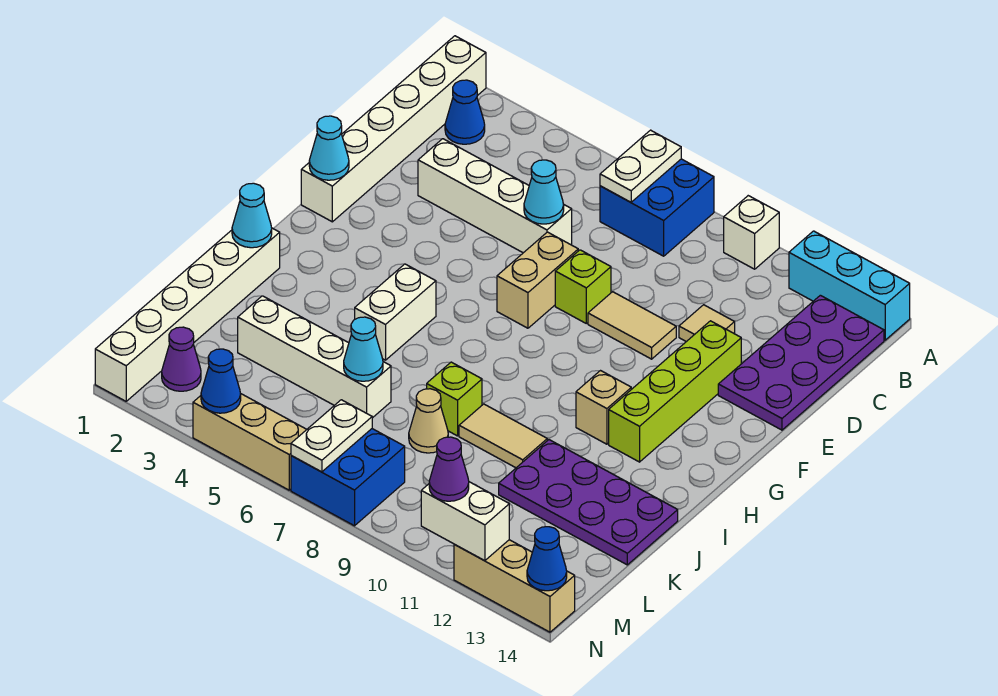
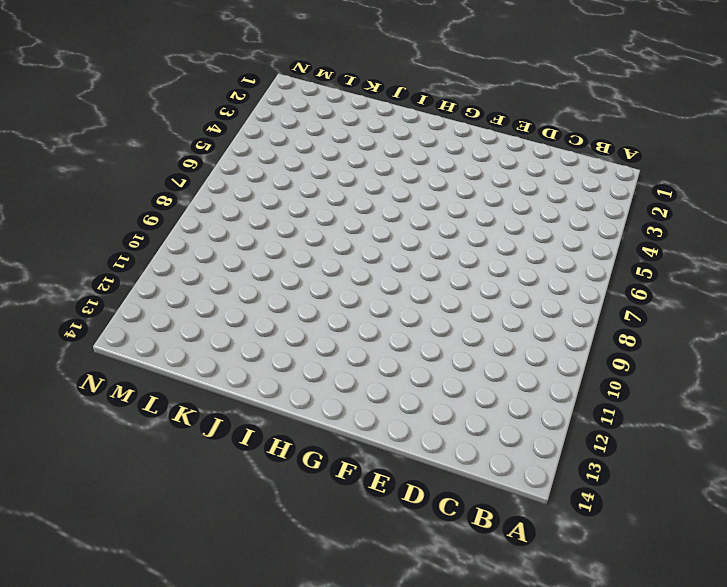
none -> white brick A1:F1 level 1
none -> blue brick A7:B8 level 1
none -> white brick A10 level 1
none -> cyan brick A12:A14 level 1

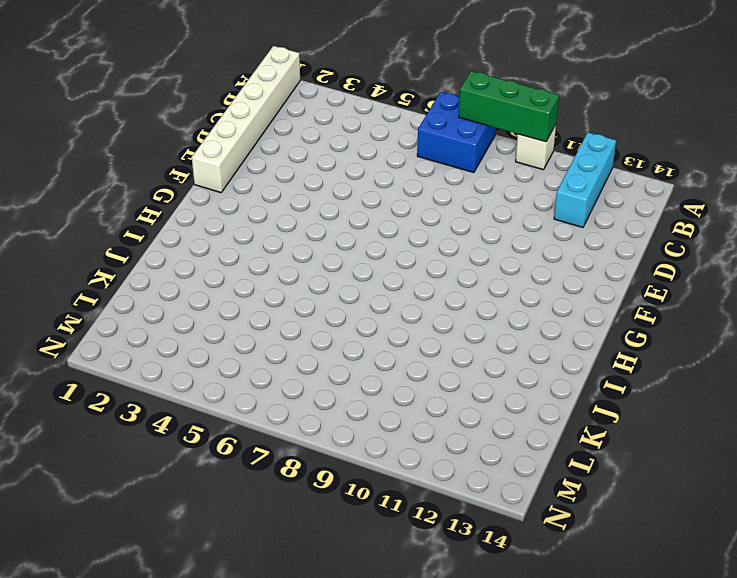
green brick A8:A10 level 2 -> none
cyan brick A12:C12 level 1 -> cyan brick A12:A14 level 1
none -> blue cone B2 level 1
none -> purple plate B13:E14 level 1
none -> white brick D3:D6 level 1
none -> tan tile D11 level 1

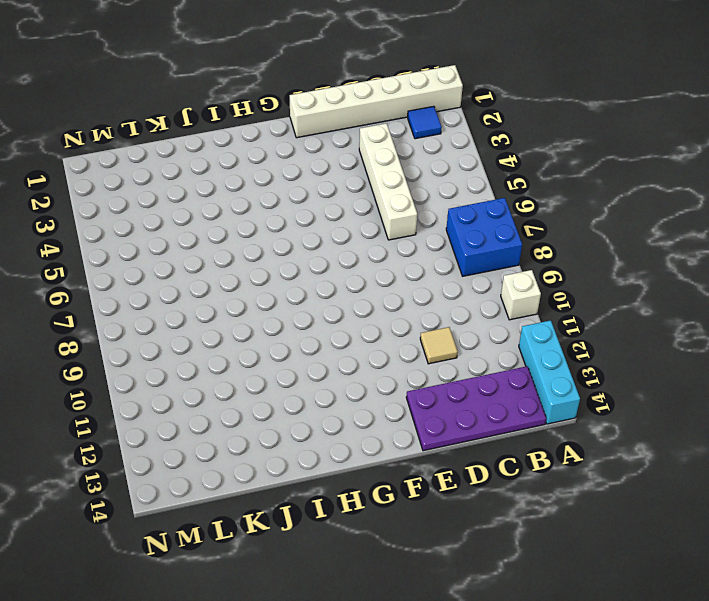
blue tile B2 level 1 -> blue cone B2 level 1
none -> tan brick E7:F7 level 1
none -> lime brick E8 level 1
none -> tan tile E9:E10 level 1
none -> lime brick E12:H12 level 1

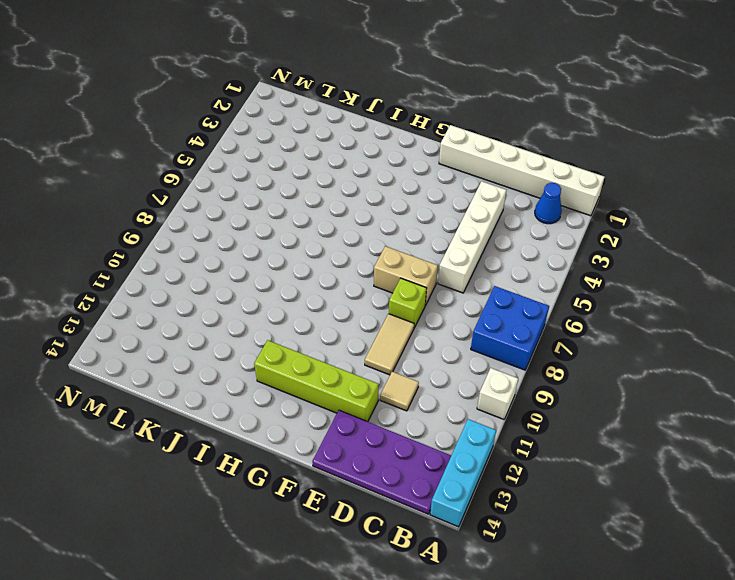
none -> white brick H5:I5 level 1
none -> tan brick H11 level 1
none -> white brick I1:N1 level 1
none -> lime brick J8 level 1

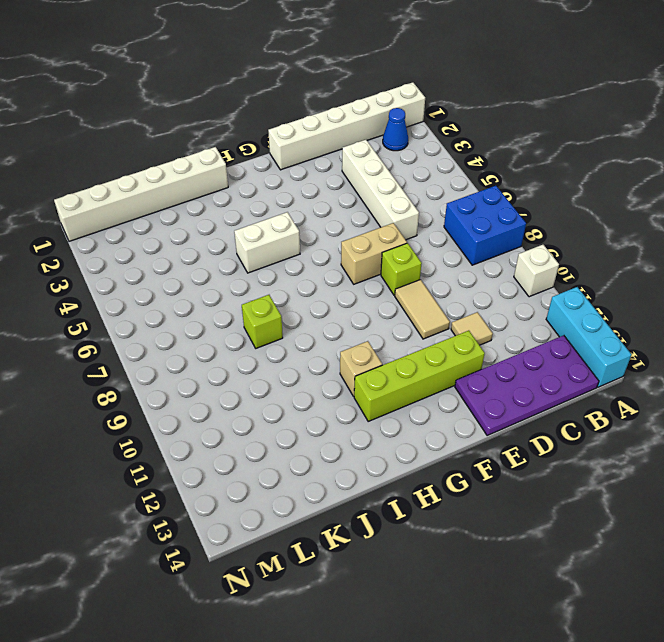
none -> tan tile J9:J10 level 1
none -> purple plate J11:K14 level 1
none -> white brick K3:K6 level 1
none -> tan cone K8 level 1

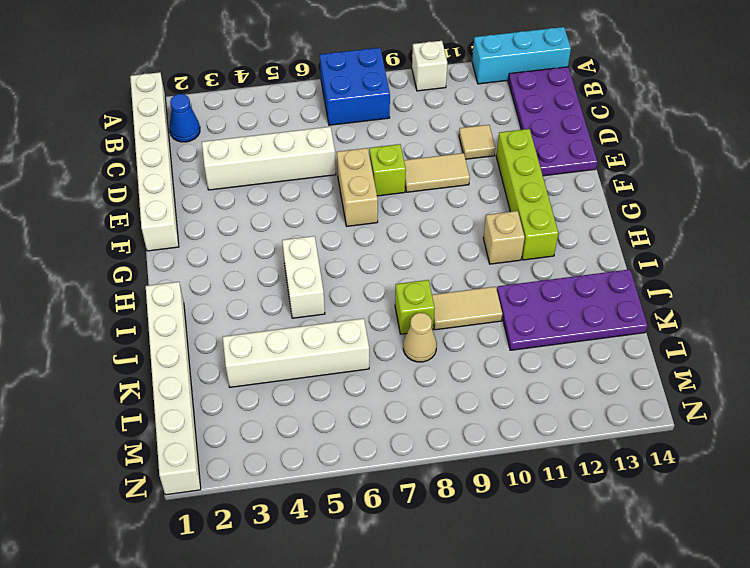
none -> purple cone M2 level 1
none -> blue brick M7:N8 level 1
none -> tan brick N4:N6 level 1
none -> tan brick N12:N14 level 1

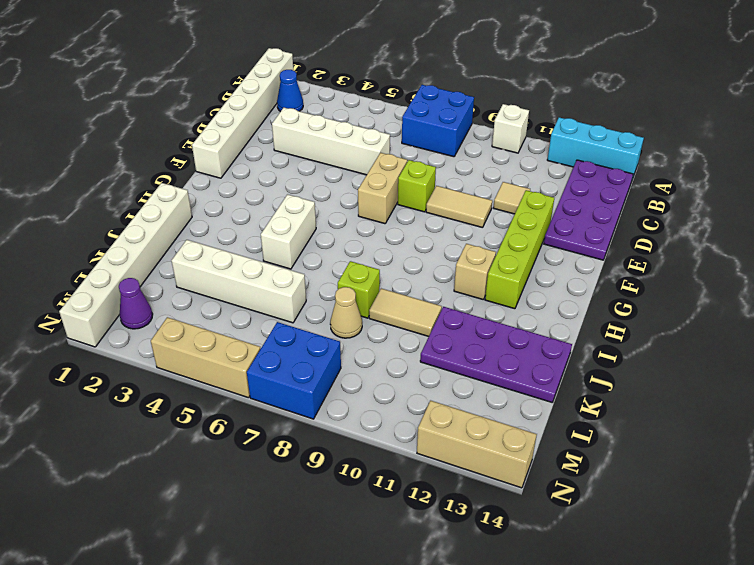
none -> white plate A7:B7 level 2
none -> cyan cone D6 level 2
none -> cyan cone F1 level 2
none -> cyan cone I1 level 2

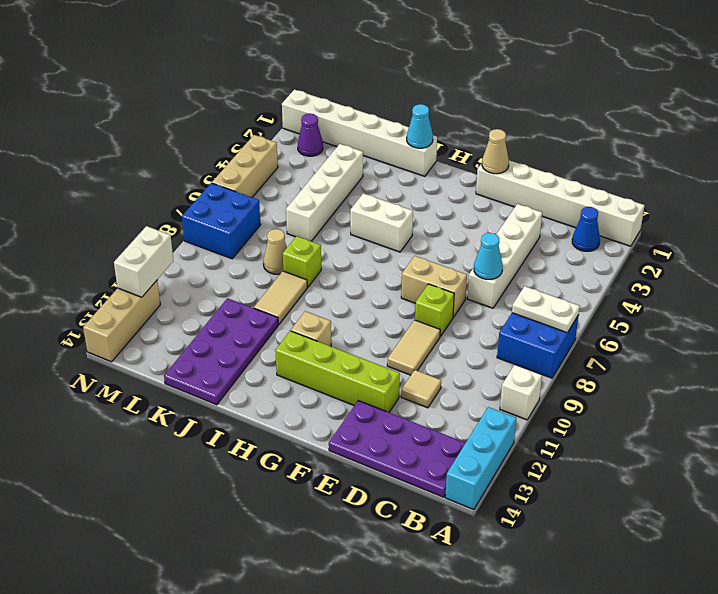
tan cone F1 level 2 -> cyan cone F1 level 2
none -> cyan cone K6 level 2
none -> white plate M7:N7 level 2
none -> blue cone N4 level 2
none -> blue cone N14 level 2

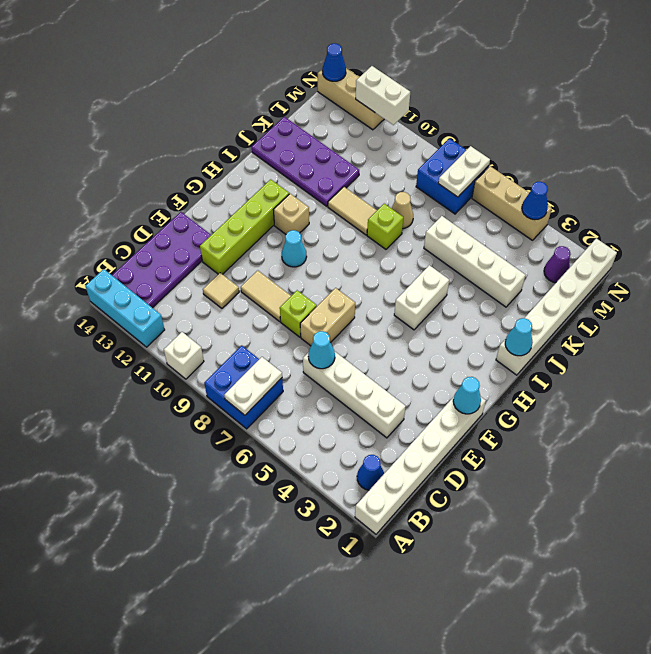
cyan cone G10 level 1 -> cyan cone K6 level 2
none -> purple cone N11 level 3

